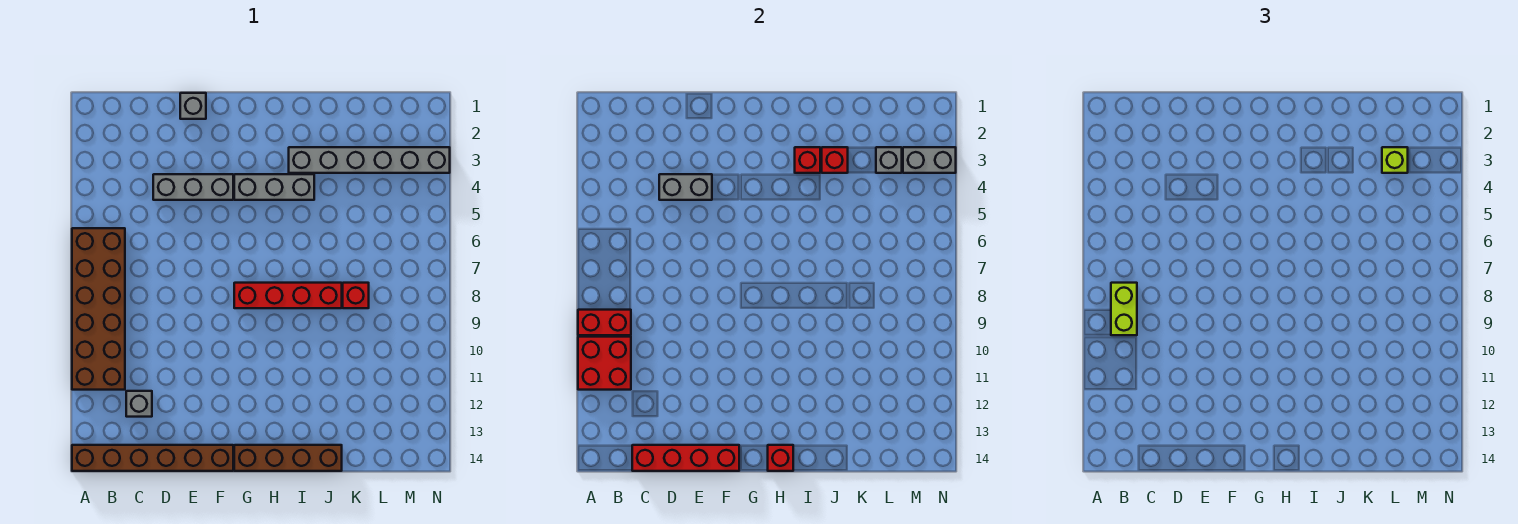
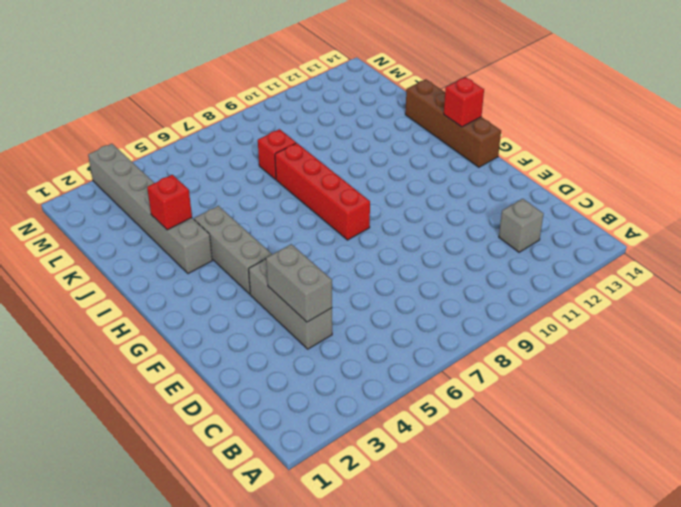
none -> brown brick A6:B11 level 1
none -> brown brick A14:F14 level 1
none -> grey brick E1 level 1

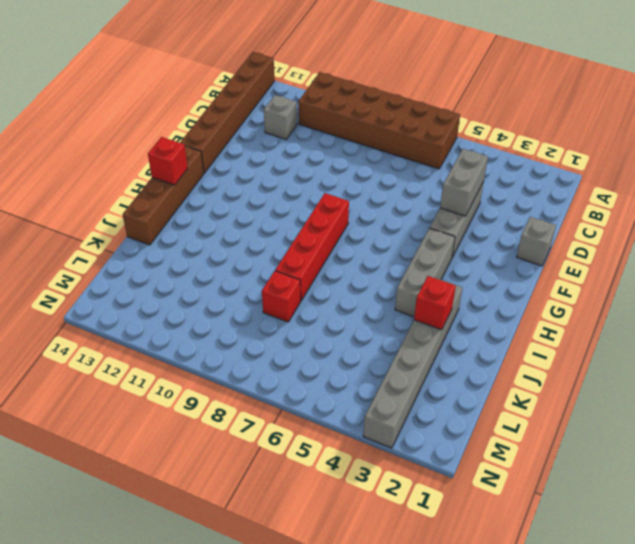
none -> red brick A9:B9 level 2
none -> red brick A10:B11 level 2
none -> red brick C14:F14 level 2

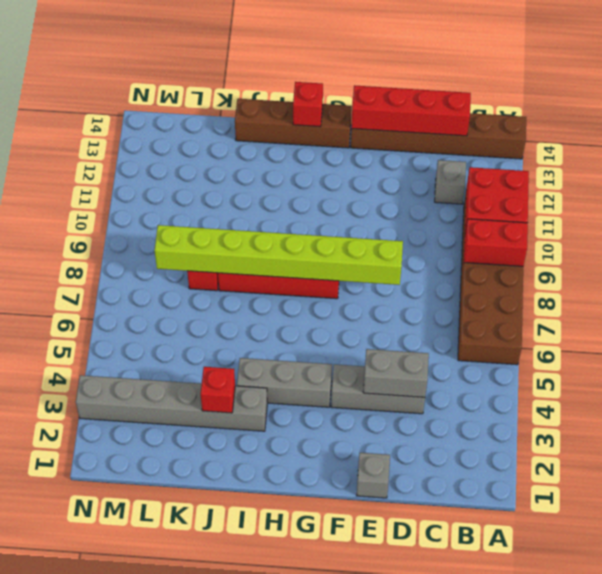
lime brick E8:L8 level 2 -> none
none -> red brick I3 level 2
none -> grey brick L3 level 2
none -> grey brick M3:N3 level 2

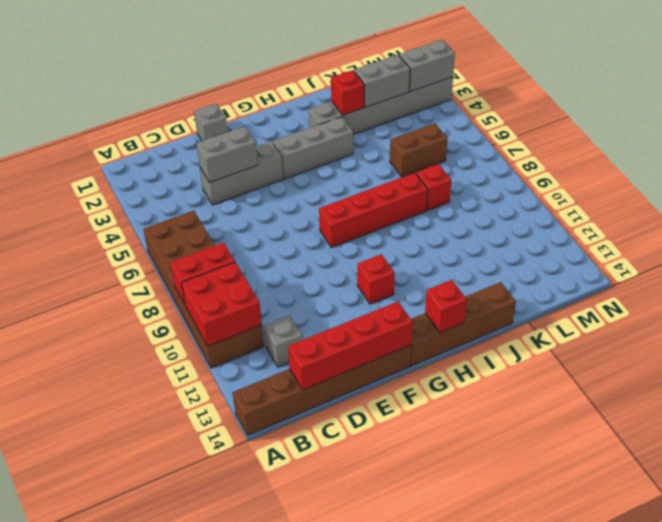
red brick G11 level 1 -> red brick I3 level 2
grey brick K3:L3 level 2 -> grey brick L3 level 2
brown brick K6:L6 level 1 -> none
none -> lime brick B8:B9 level 3
none -> lime brick L3 level 3

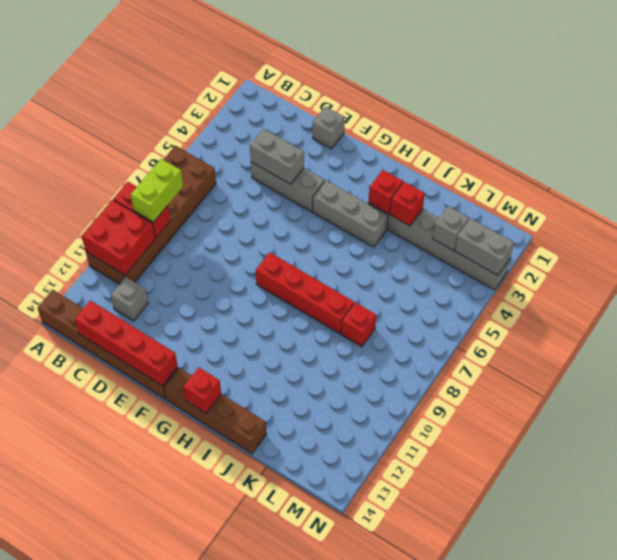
none -> lime brick L3 level 3

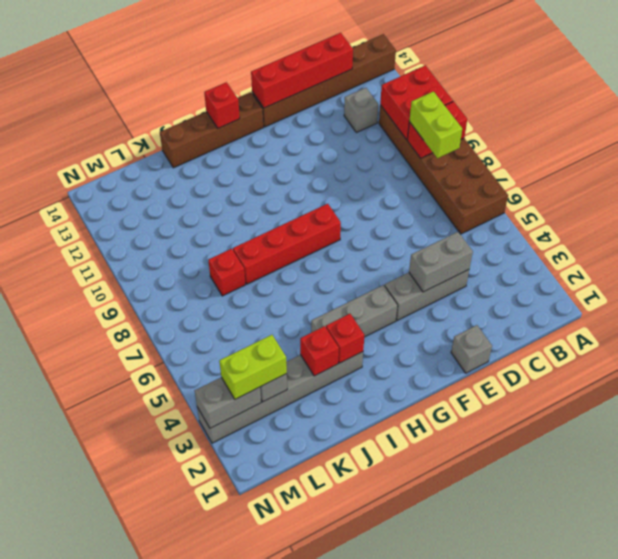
lime brick L3:M3 level 3 -> lime brick L3 level 3

